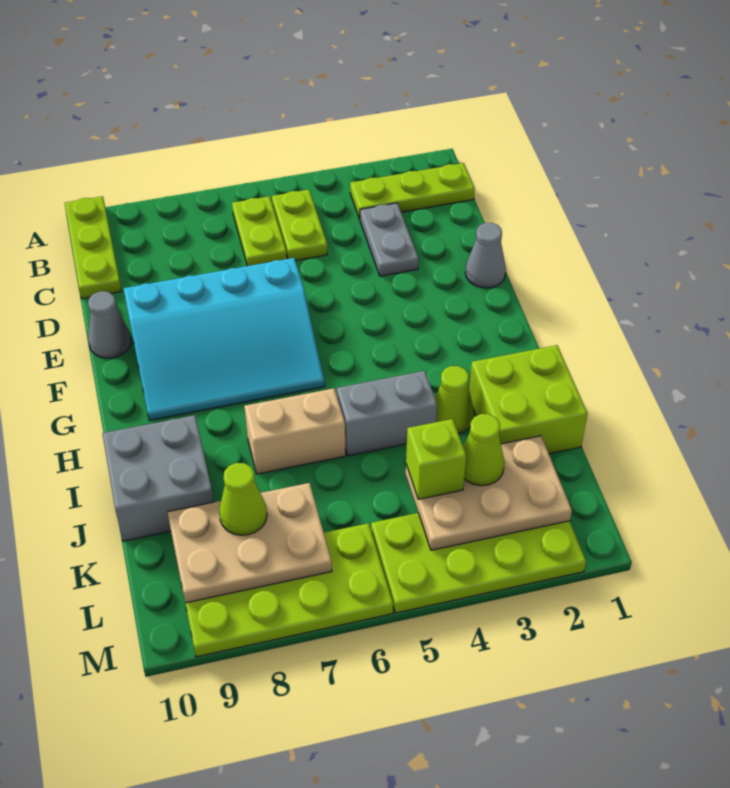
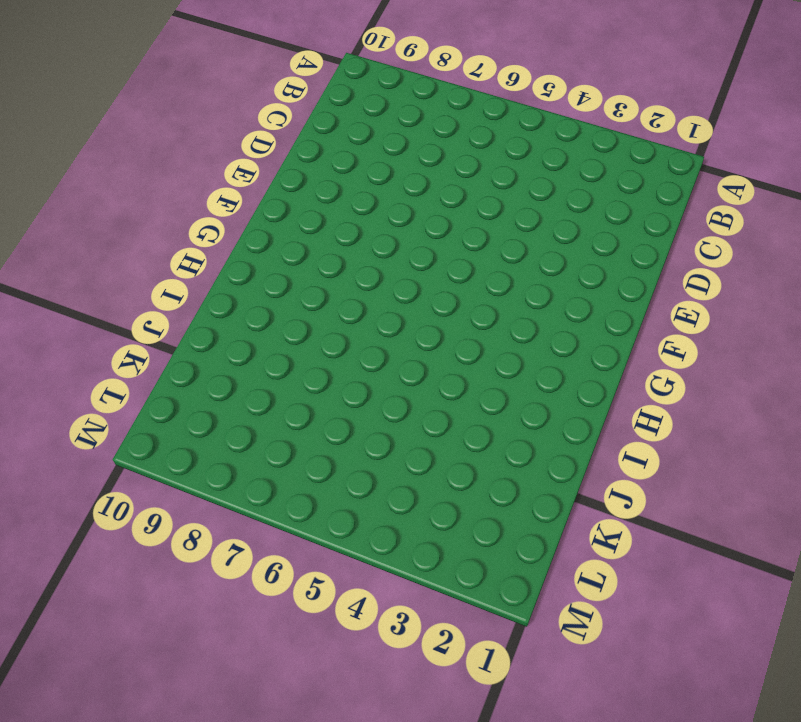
none -> lime plate A10:C10 level 1
none -> lime plate B1:B3 level 1
none -> lime plate B5:C5 level 1

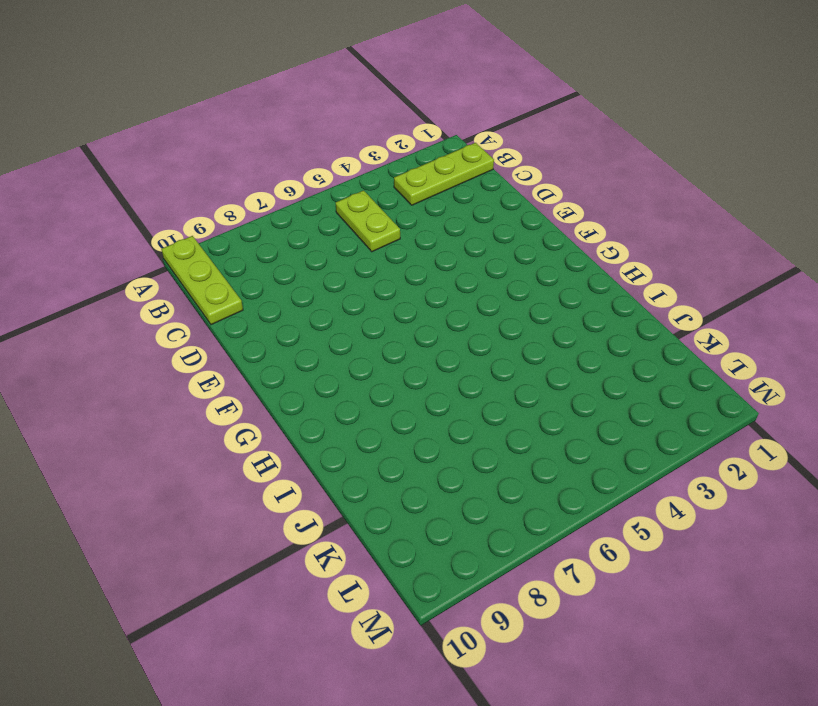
none -> lime plate B6:C6 level 1
none -> grey plate C3:D3 level 1
none -> grey cone E1 level 1

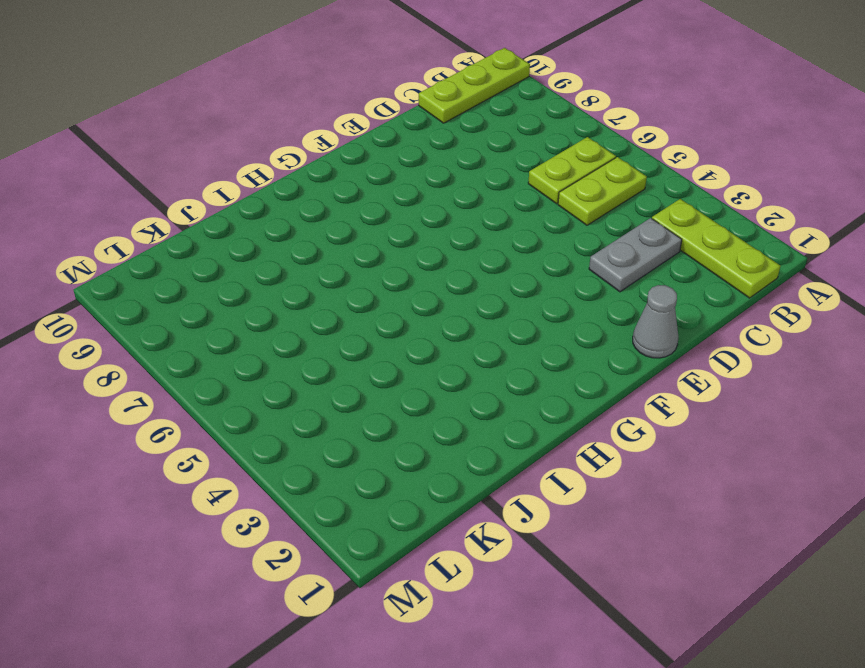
none -> cyan slope E6:G9 level 1 top E
none -> grey cone E10 level 1
none -> lime brick I1:J2 level 1

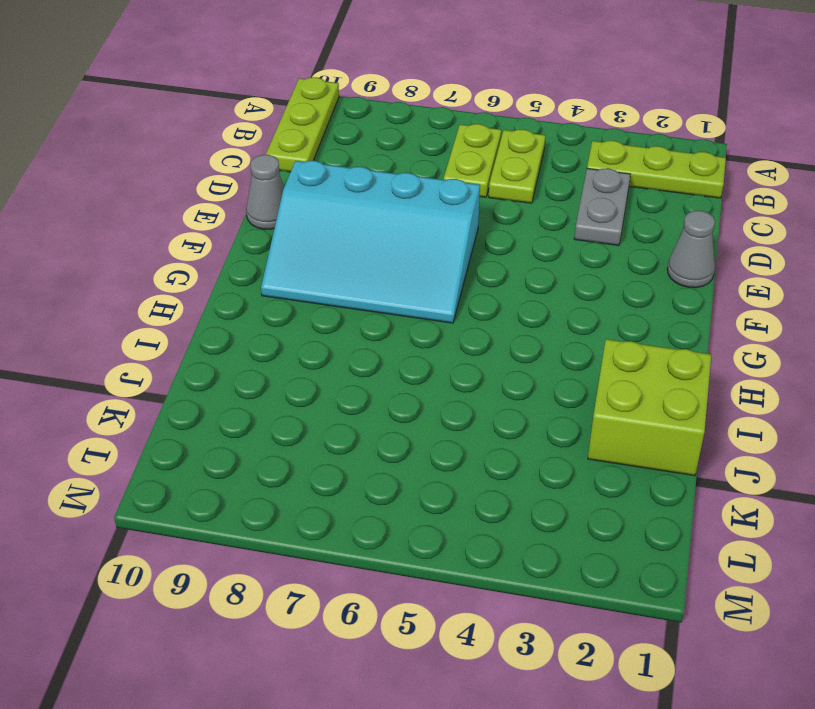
none -> lime cone I3 level 1
none -> grey brick I4:I5 level 1
none -> tan brick I6:I7 level 1

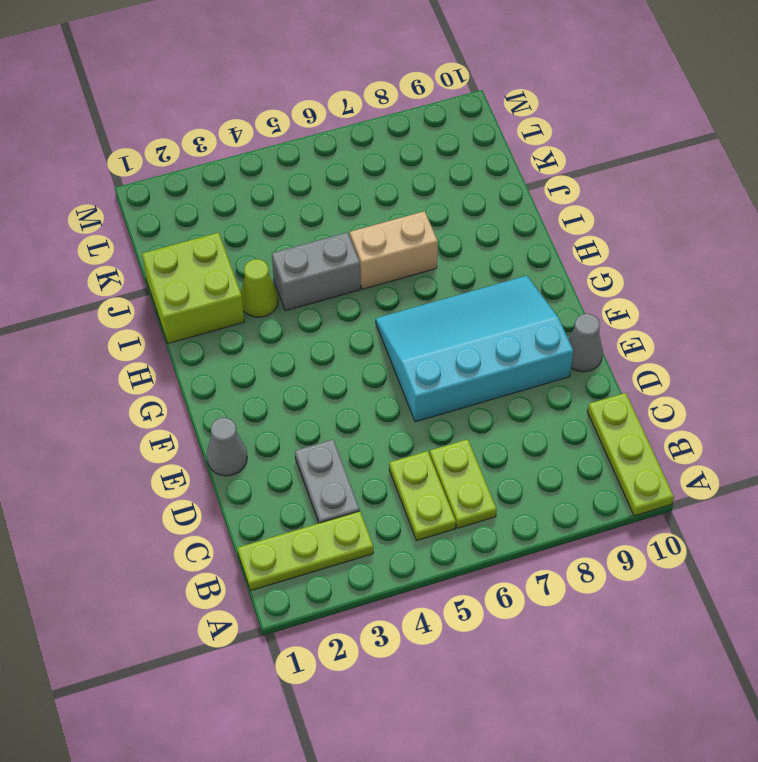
none -> grey brick I9:J10 level 1
none -> lime plate L2:M5 level 1
none -> lime plate L6:M9 level 1

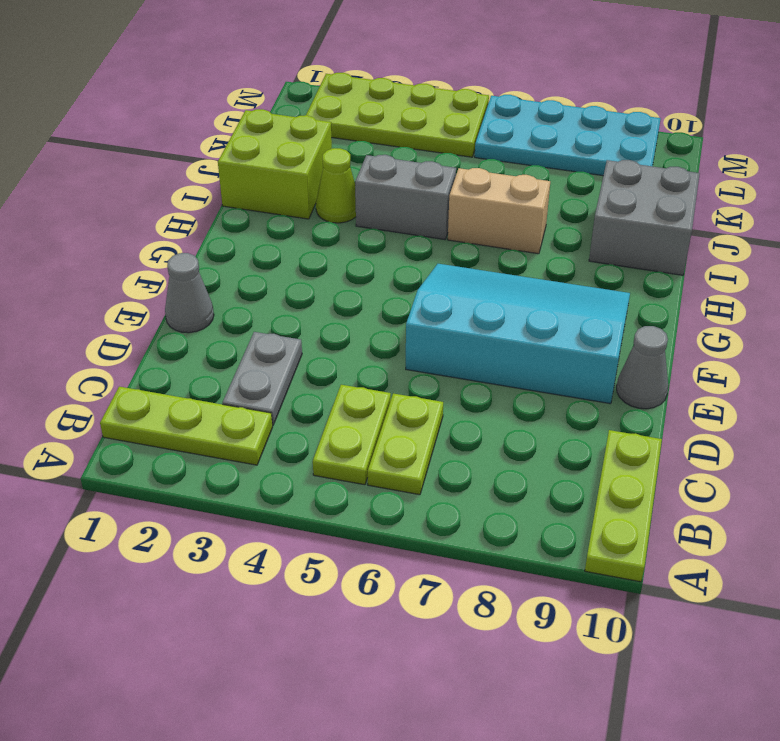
cyan plate L6:M9 level 1 -> lime plate L6:M9 level 1
none -> tan plate K2:L4 level 2
none -> tan plate K7:L9 level 2
none -> lime cone K3 level 3

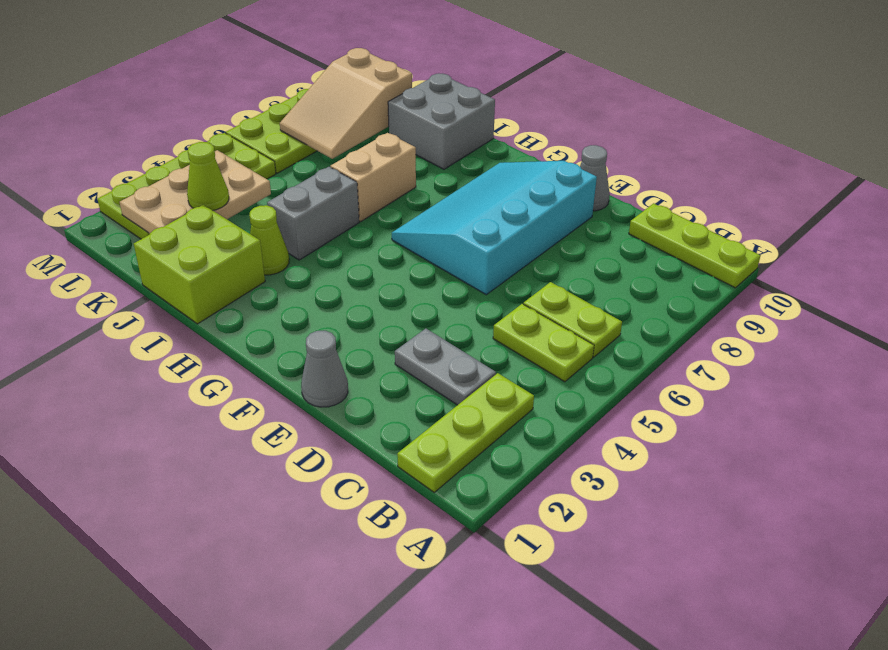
tan slope K7:L9 level 2 top 9 -> tan plate K7:L9 level 2
none -> lime brick K4 level 3
none -> lime cone K8 level 3

